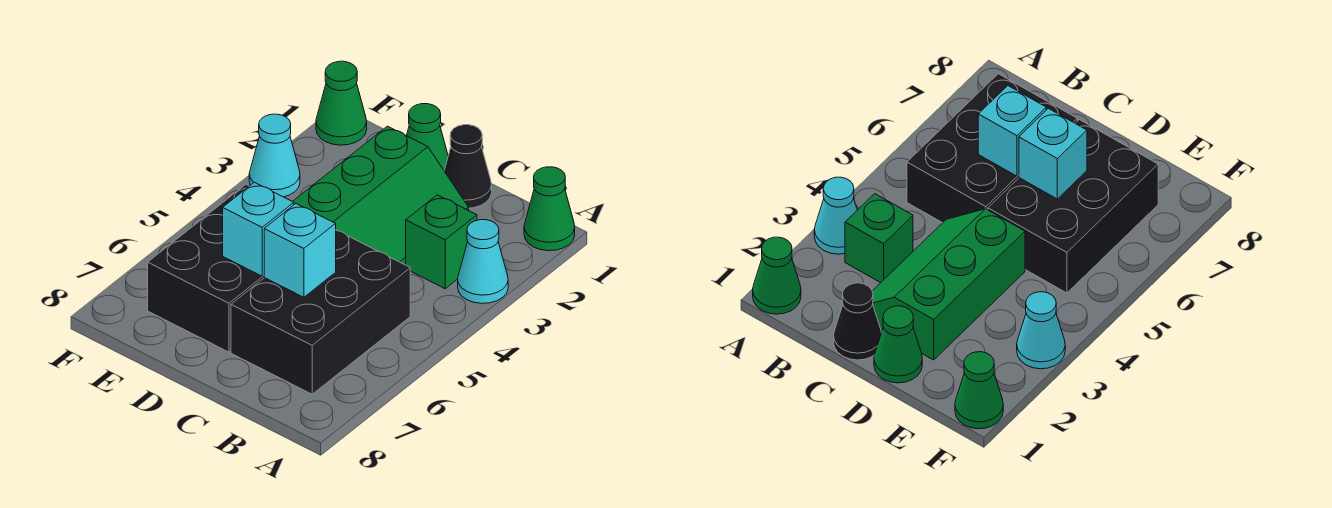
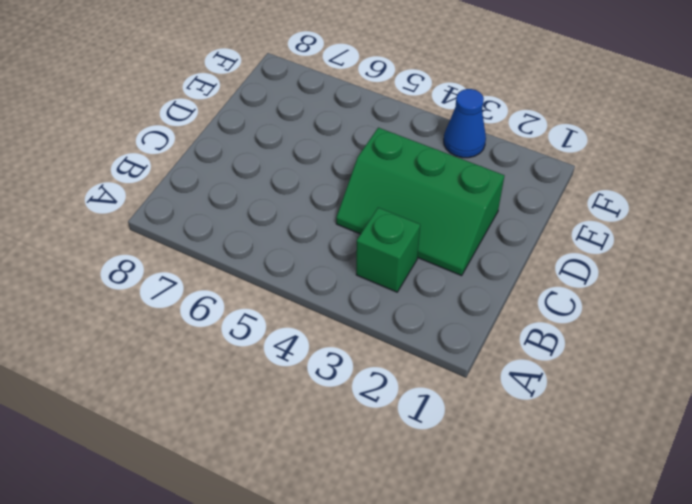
blue cone F3 level 1 -> cyan cone F3 level 1
none -> green cone A1 level 1
none -> cyan cone A3 level 1
none -> black brick B5:C7 level 1

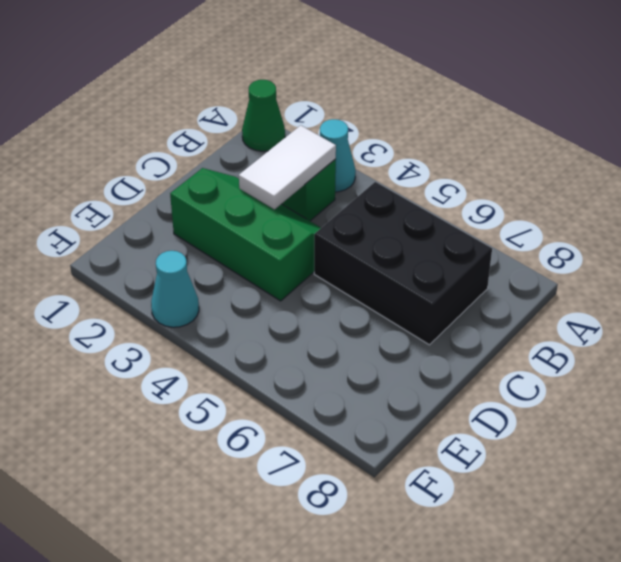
white tile B3:C3 level 2 -> none
none -> black cone C1 level 1
none -> green cone D1 level 1
none -> black brick D5:E7 level 1

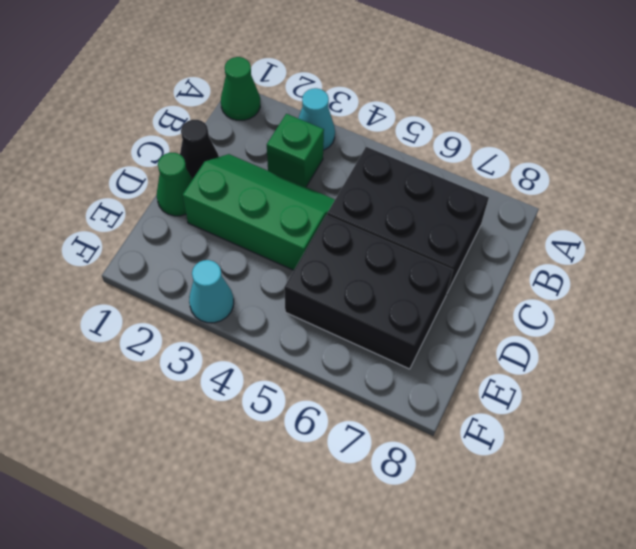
none -> green cone F1 level 1
none -> cyan brick C6 level 2
none -> cyan brick D6 level 2

